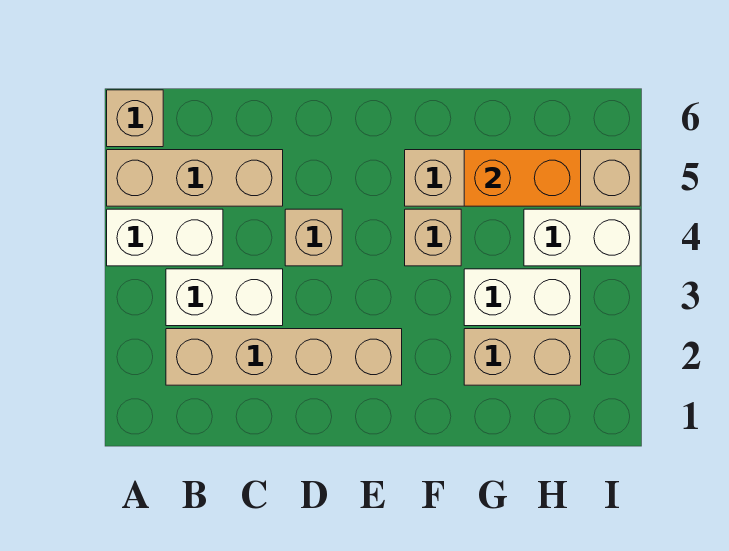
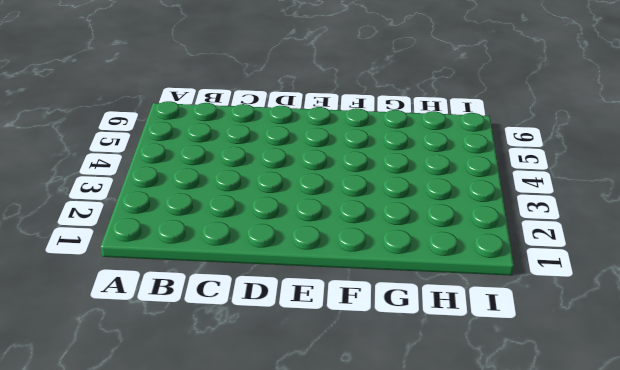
none -> white brick A4:B4 level 1
none -> tan brick A5:C5 level 1
none -> tan brick A6 level 1

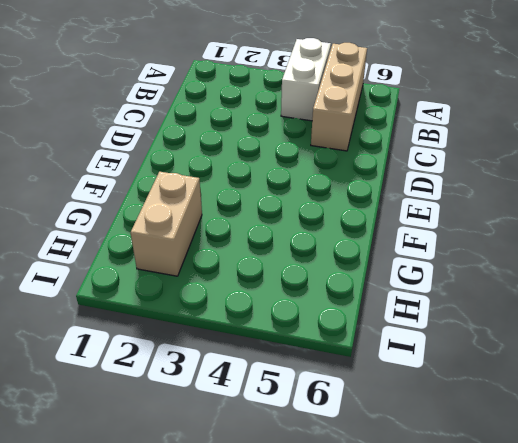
none -> tan brick A6 level 1
none -> tan brick B2:E2 level 1
none -> white brick B3:C3 level 1

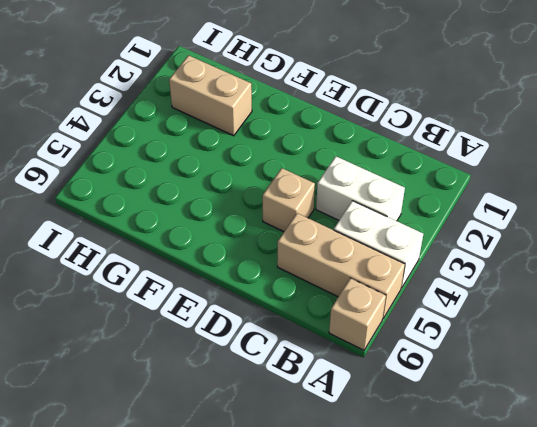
none -> tan brick B2:E2 level 1
none -> tan brick F4 level 1
none -> tan brick F5:I5 level 1

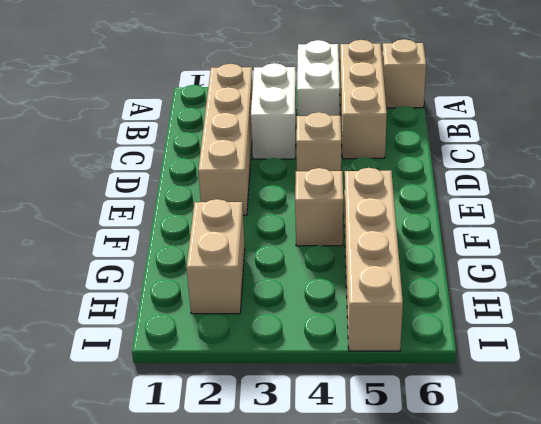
none -> white brick G3:H3 level 1
none -> white brick H4:I4 level 1
none -> orange brick G5:H5 level 2

